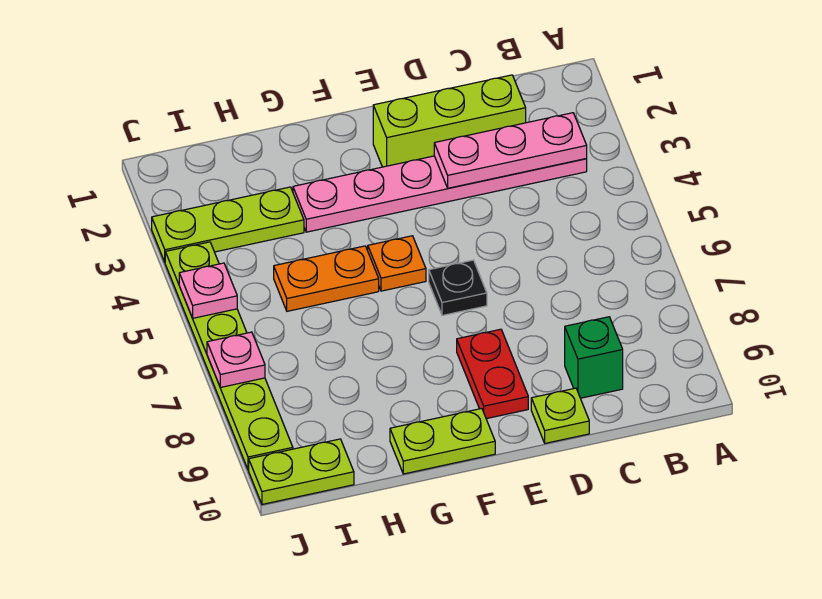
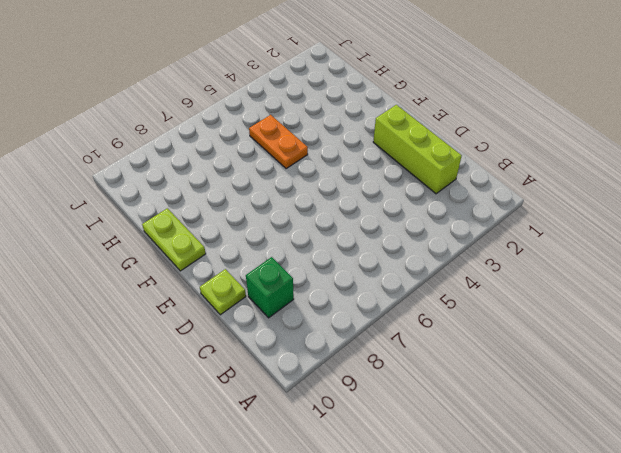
none -> pink plate B3:G3 level 1
none -> black plate E6 level 1
none -> red plate E8:E9 level 1

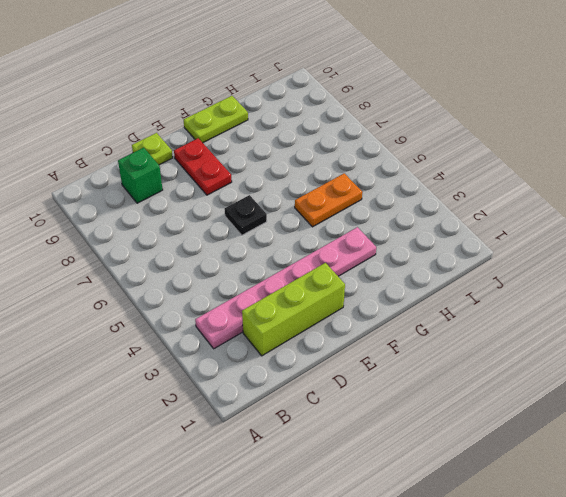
none -> orange plate F5 level 1
none -> lime plate H3:J3 level 1
none -> lime plate I10:J10 level 1

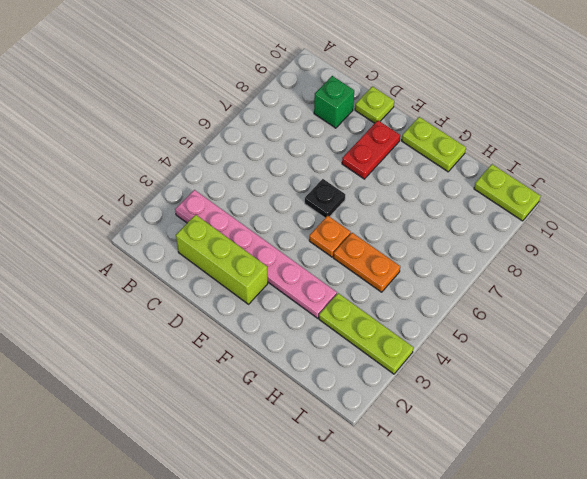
none -> lime plate J4:J9 level 1
none -> pink plate B3:D3 level 2
none -> pink plate J5 level 2

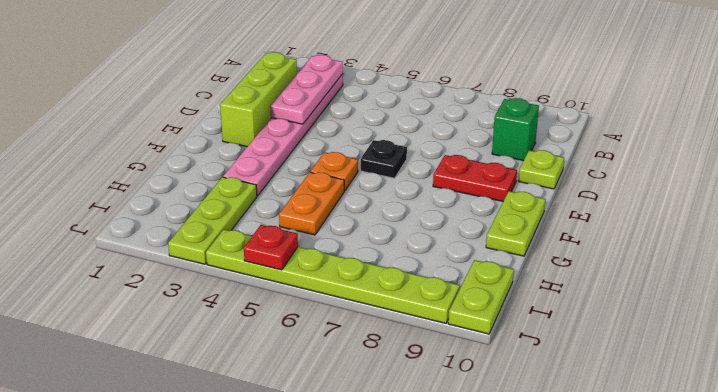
red plate J5 level 2 -> pink plate J5 level 2
none -> pink plate J7 level 2

